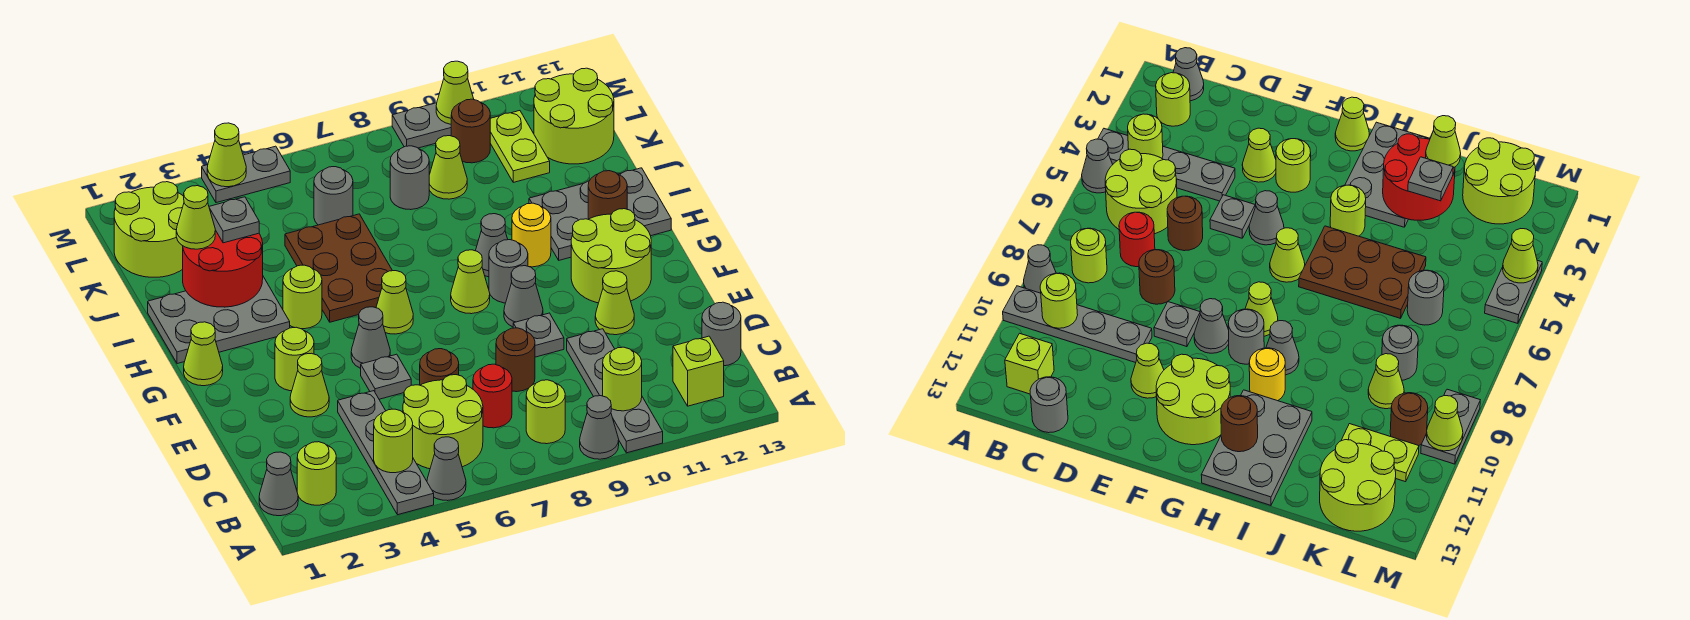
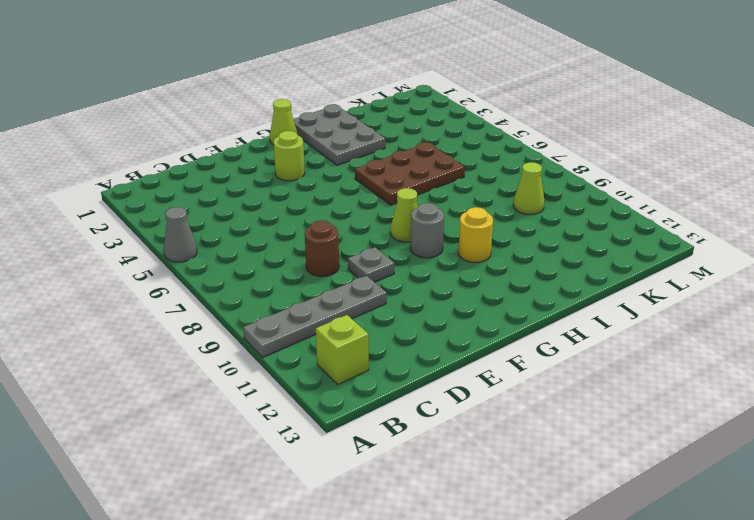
none -> grey plate A4:D4 level 1
none -> grey cone A9 level 1
none -> grey cone B1 level 1
none -> lime round brick B2 level 1

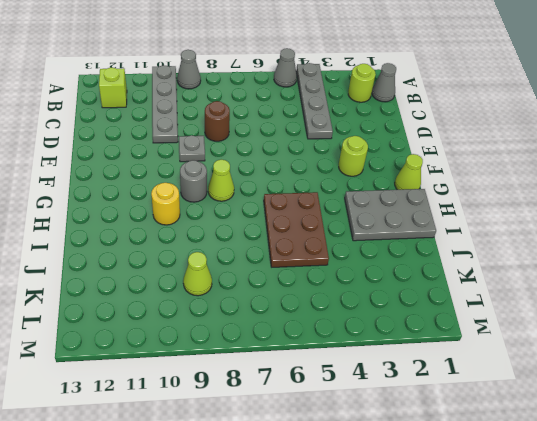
none -> lime round brick B5:C6 level 1
none -> lime round brick B8 level 1
none -> red round brick C7 level 1
none -> grey round brick C13 level 1

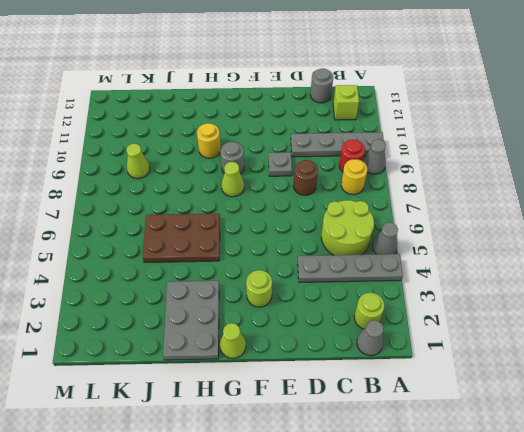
yellow round brick B8 level 1 -> lime round brick B8 level 1
red round brick B9 level 1 -> red round brick C7 level 1
none -> brown round brick D6 level 1
none -> lime cone E3 level 1
none -> grey plate E5 level 1
none -> lime cone E11 level 1

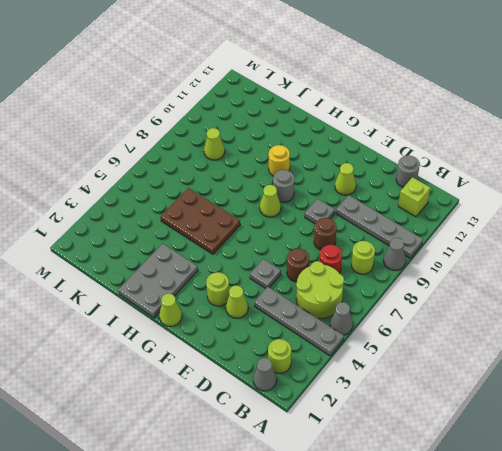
none -> grey cone F5 level 1
none -> grey cone F9 level 1
none -> lime round brick F11:G12 level 1
none -> lime cone G6 level 1

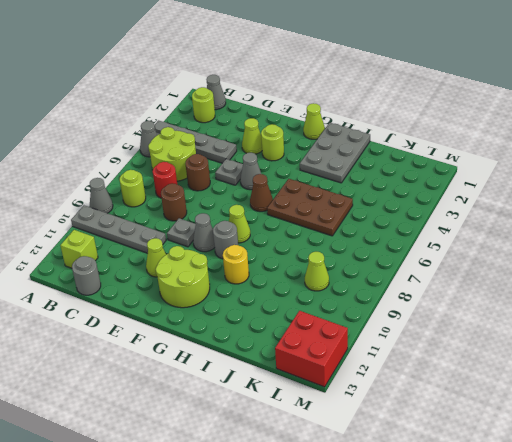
brown cone G6 level 1 -> lime cone G6 level 1
red brick L12:M13 level 1 -> lime round brick K12:L13 level 1
none -> lime round brick H4 level 1
none -> grey cone H9 level 1
none -> grey plate H11:I13 level 1
none -> lime round brick K1:L2 level 1

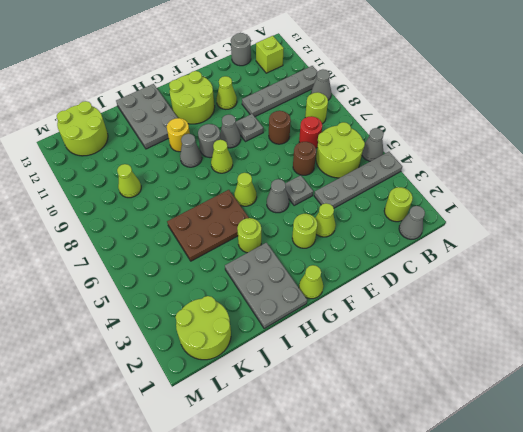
none -> grey round brick K6 level 1
none -> grey round brick K8 level 1
none -> lime plate K11:L11 level 1
none -> brown round brick L10 level 1

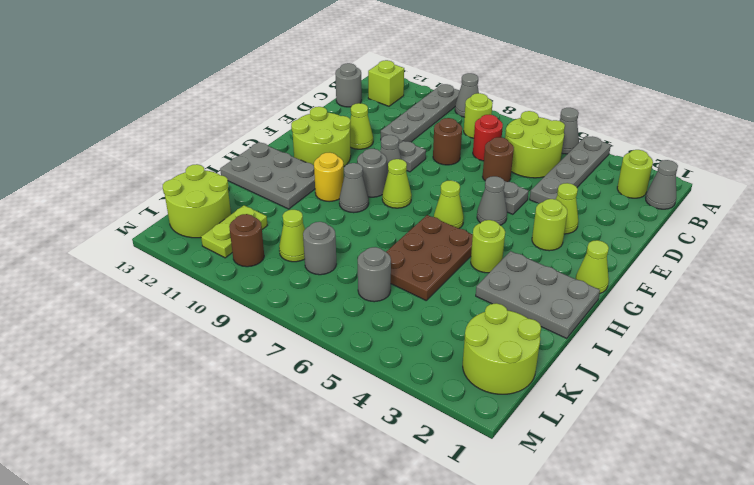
none -> grey plate M4:M5 level 1
none -> grey plate M9:M10 level 1
none -> lime round brick B4 level 2
none -> lime round brick B10 level 2

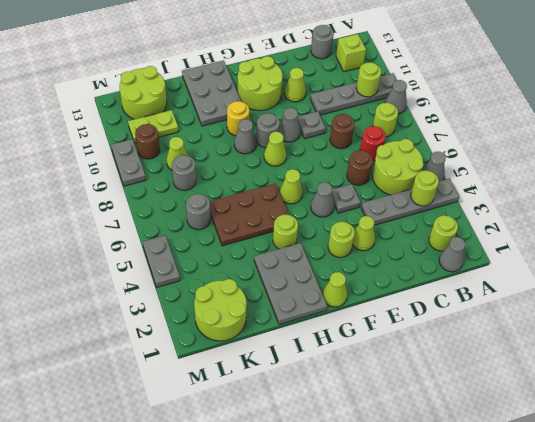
none -> brown round brick H12 level 2
none -> red round brick I2:J3 level 2
none -> lime cone M4 level 2
none -> lime cone M10 level 2

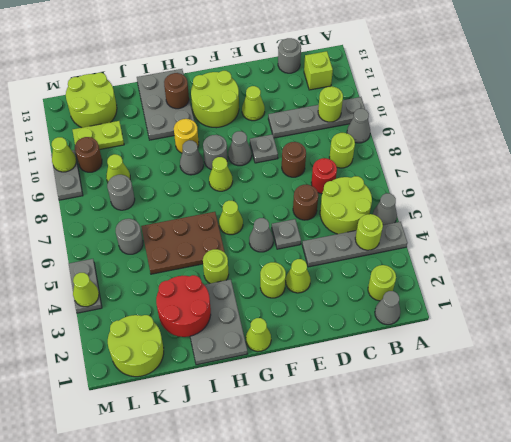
none -> lime cone J2 level 3
none -> grey plate J3 level 3

